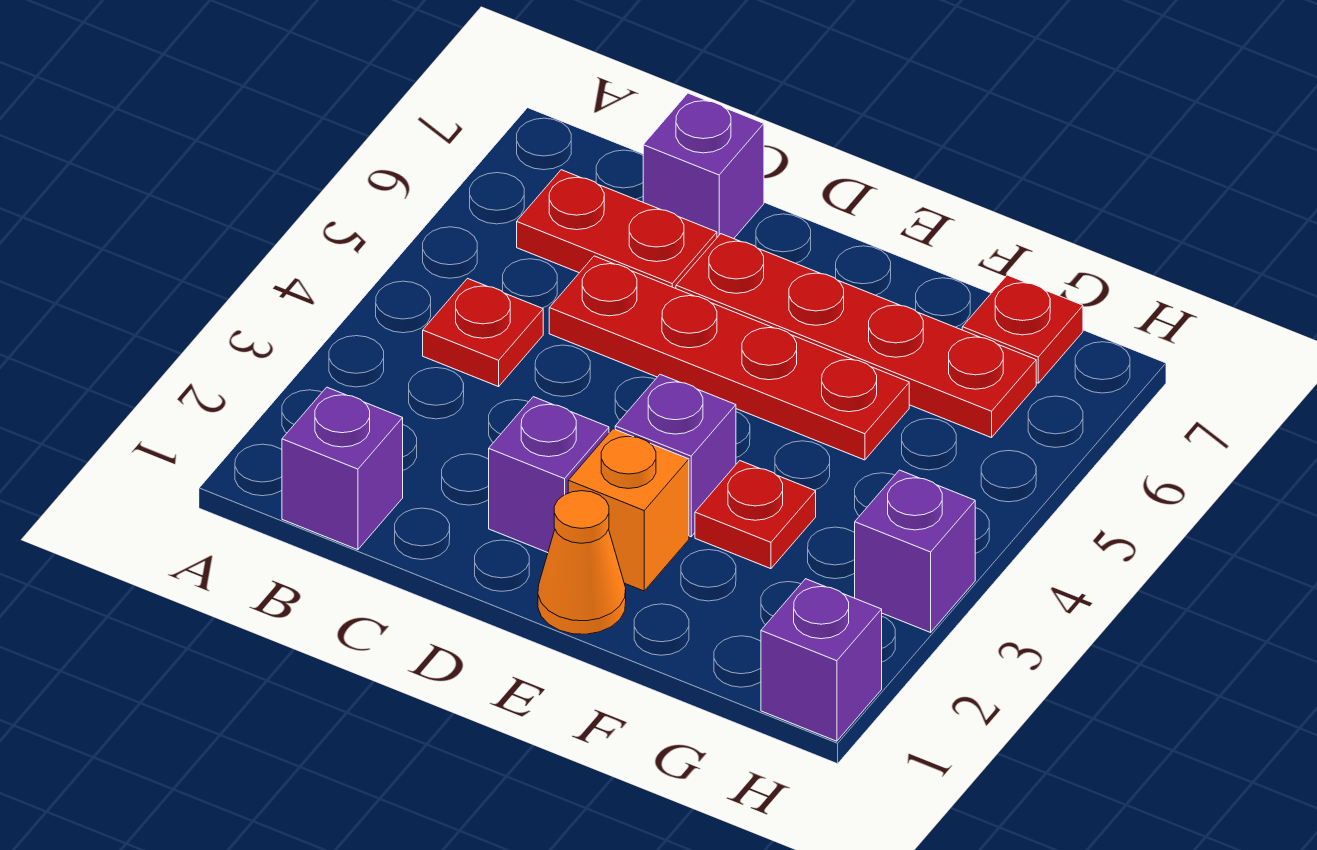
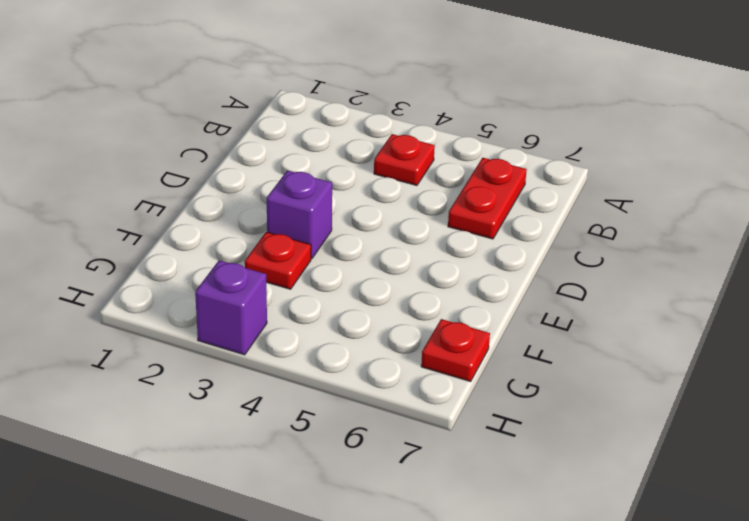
none -> purple brick B1 level 1
none -> red plate C5:F5 level 1
none -> purple brick C7 level 1

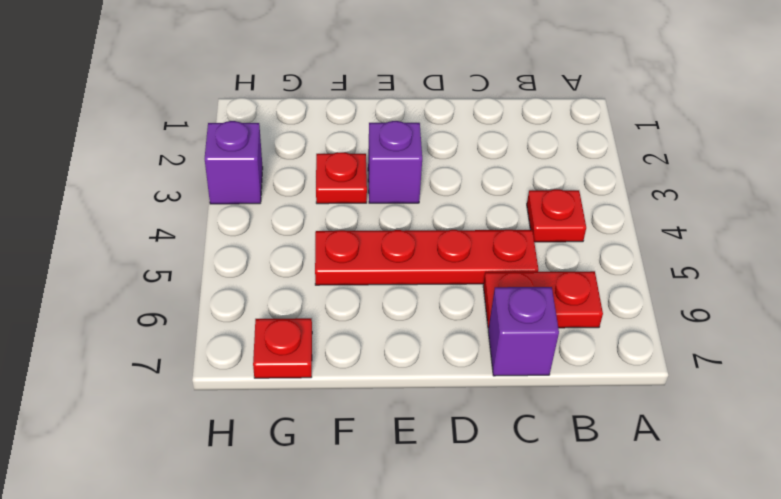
none -> purple brick B1 level 1
none -> purple brick D2 level 1
none -> red plate D6:G6 level 1

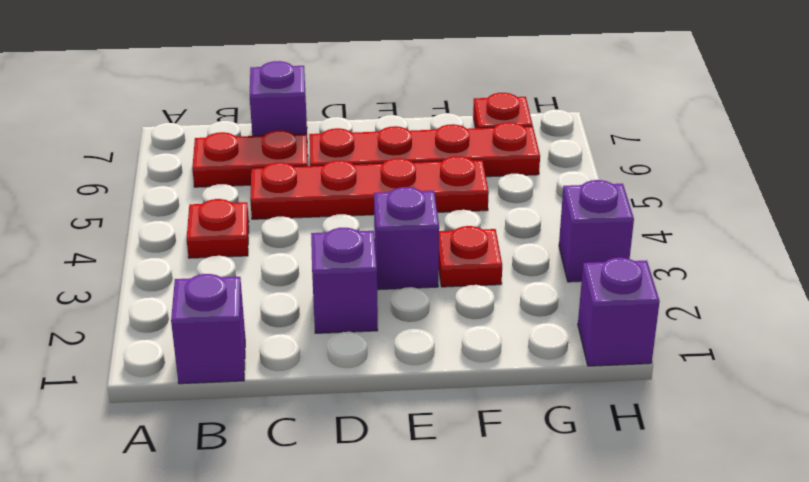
none -> orange cone E1 level 1
none -> orange brick E2 level 1

